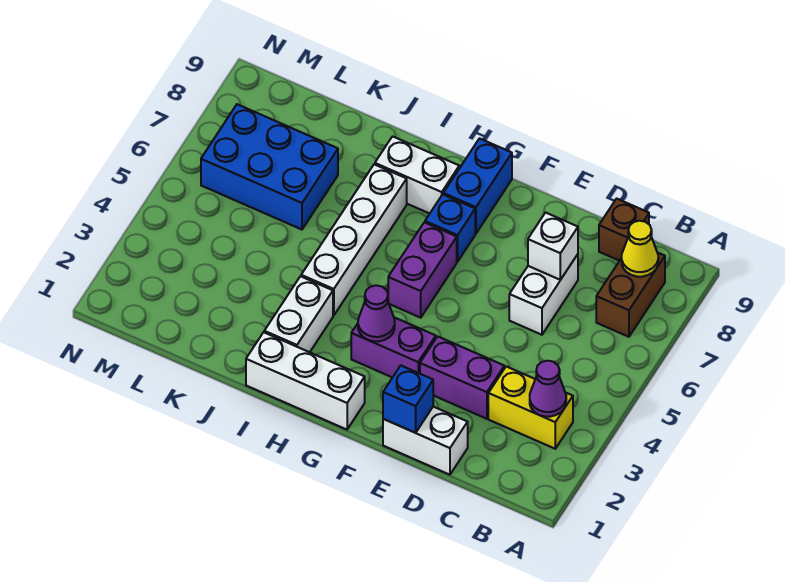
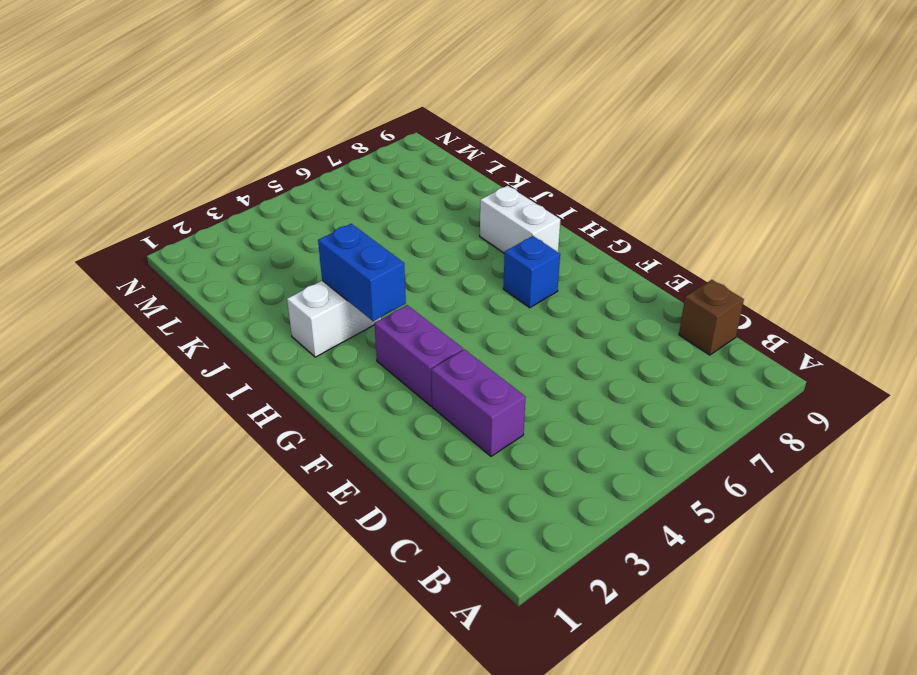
blue brick H3:I3 level 2 -> blue brick G8:G9 level 1
none -> yellow brick B3:C3 level 1
none -> brown brick B7:B8 level 1
none -> white brick D1:E1 level 1

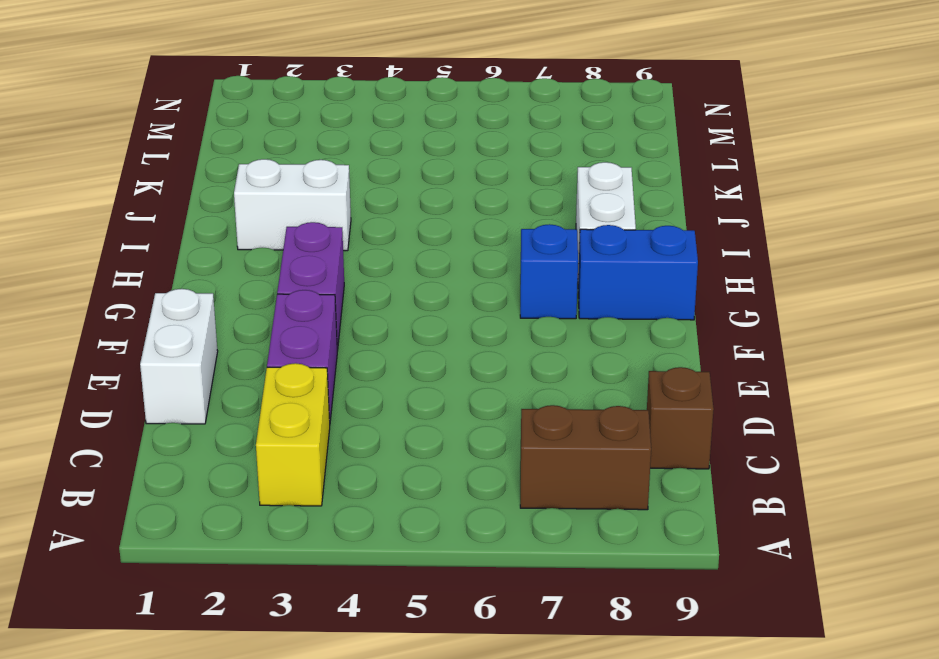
none -> white brick D6:D7 level 1
none -> white brick G1:I1 level 1
none -> purple brick G5:G6 level 1

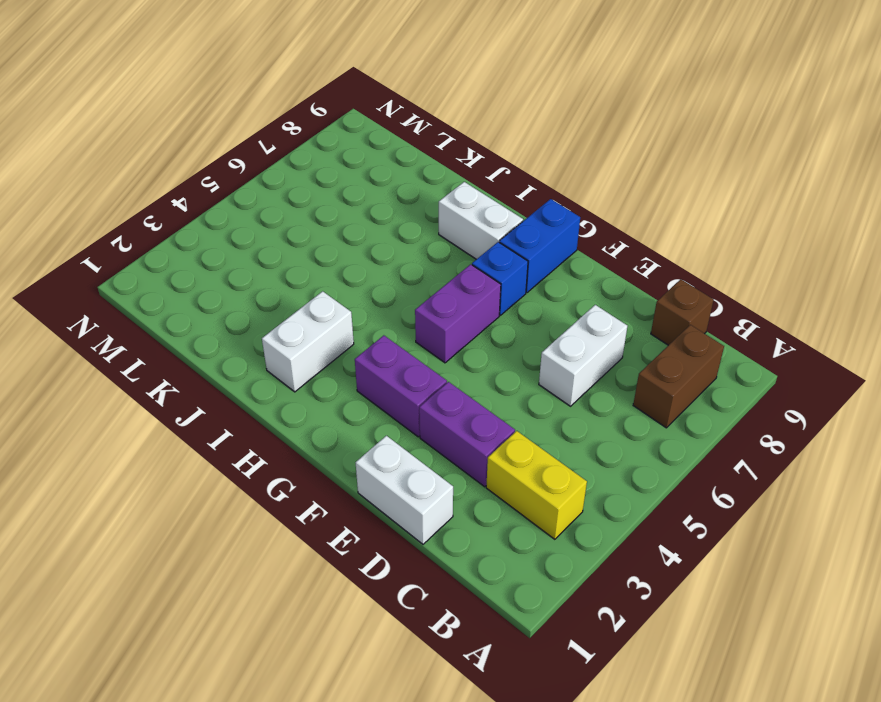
none -> white brick G1:I1 level 1
none -> white brick I4:I7 level 1
none -> blue brick K6:M7 level 1

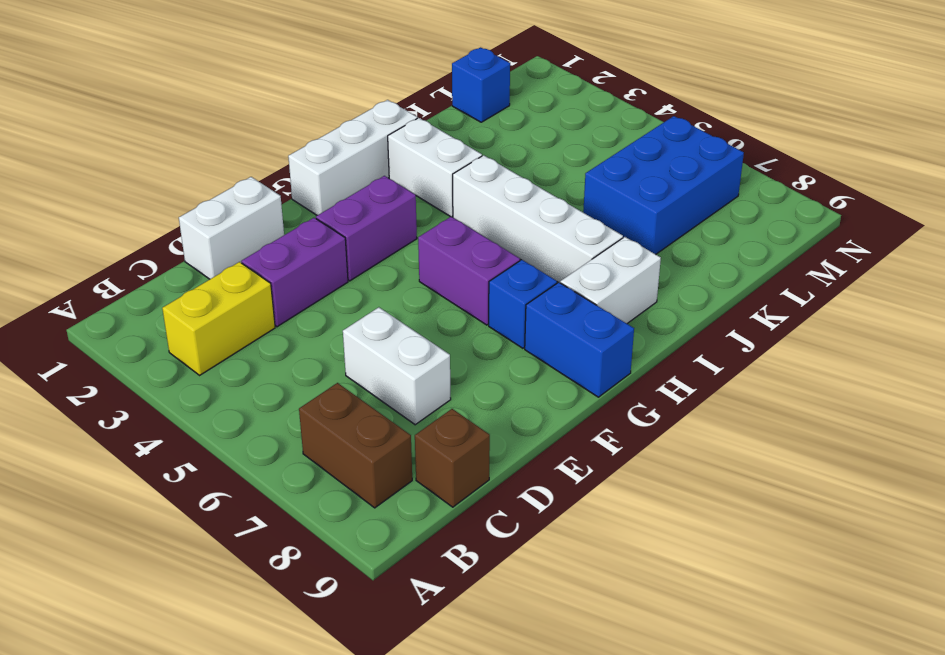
blue brick L1 level 1 -> blue brick E1 level 2
none -> purple cone B3 level 2
none -> yellow cone B8 level 2
none -> white brick D7 level 2

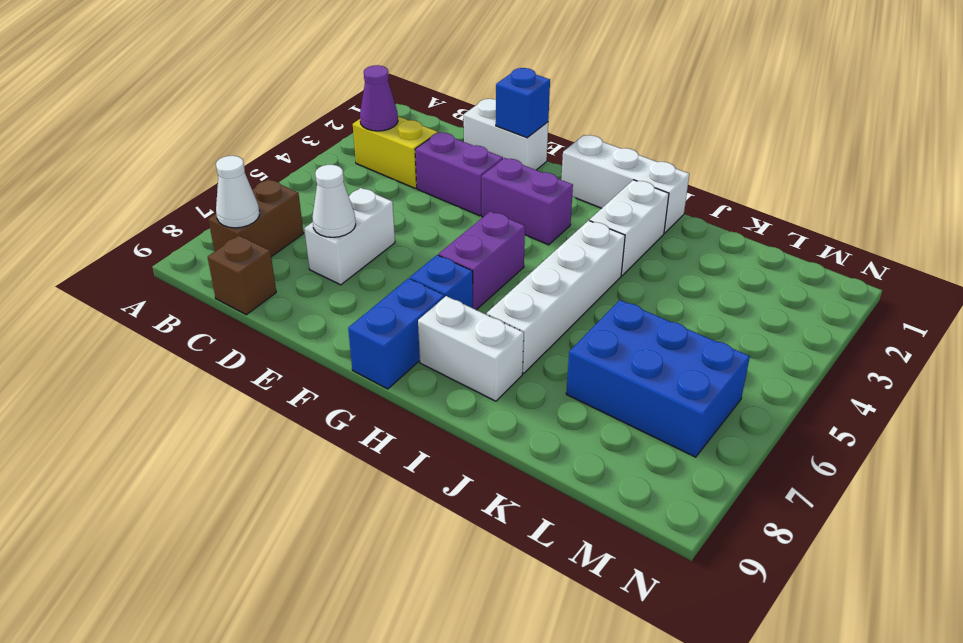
white cone B8 level 2 -> yellow cone B8 level 2
white cone D7 level 2 -> white brick D7 level 2
none -> purple cone G3 level 2

